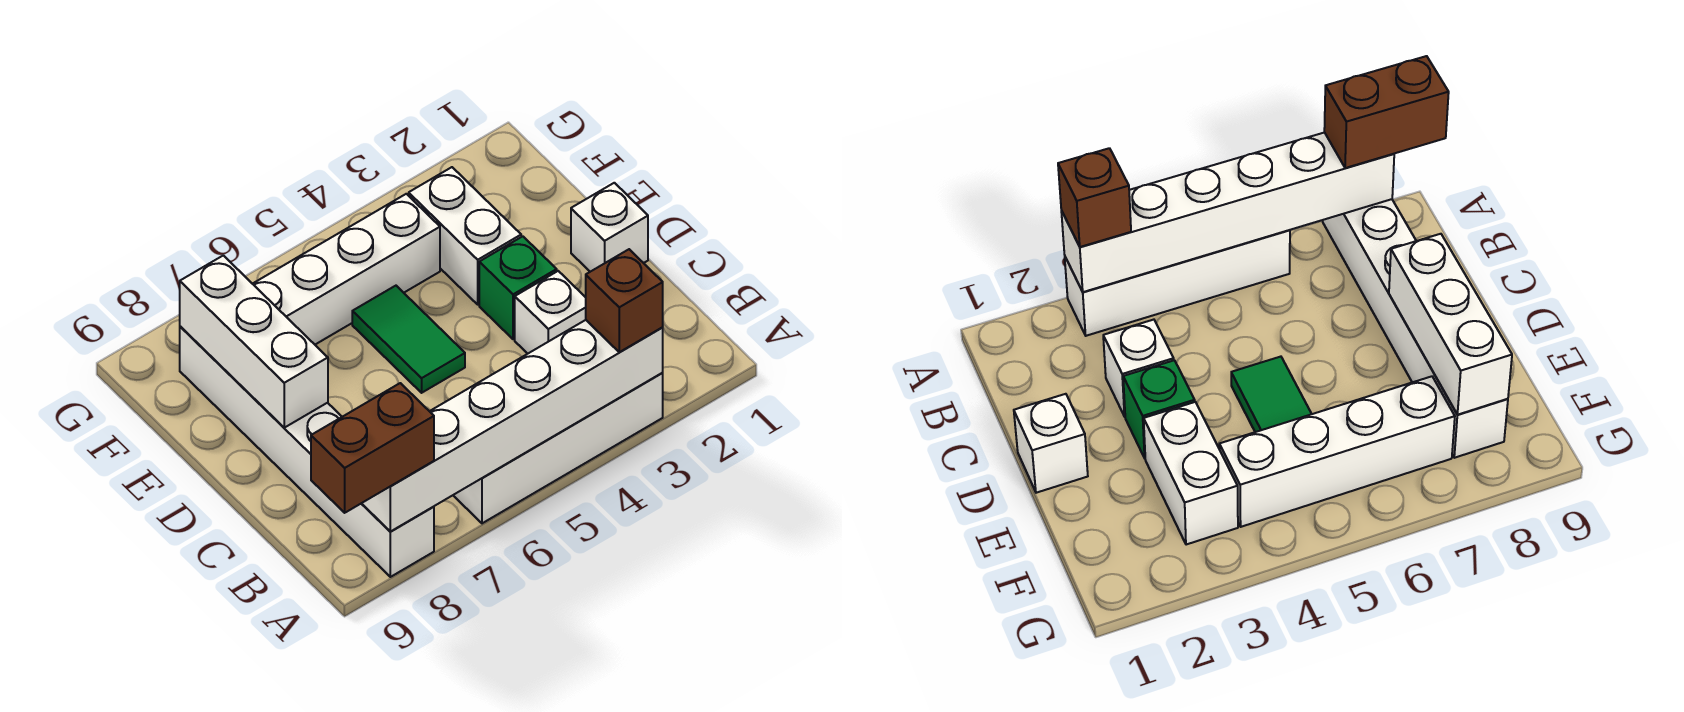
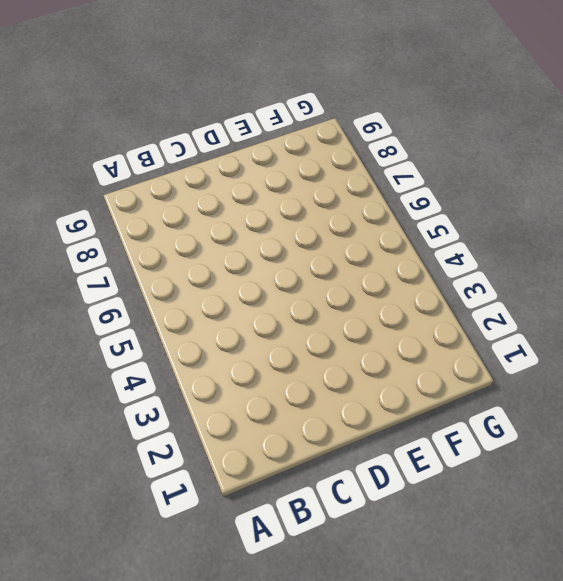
none -> white brick A3:A6 level 1
none -> white brick A8:F8 level 1
none -> white brick C3 level 1

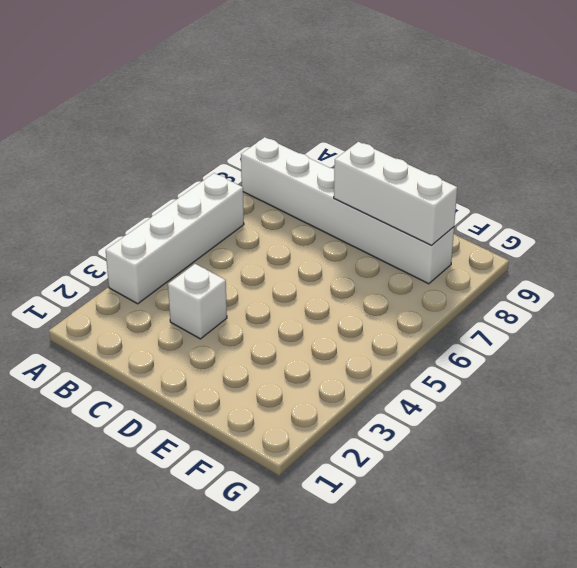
none -> white brick D1 level 1
none -> green brick D3 level 1
none -> green tile D5:E5 level 1

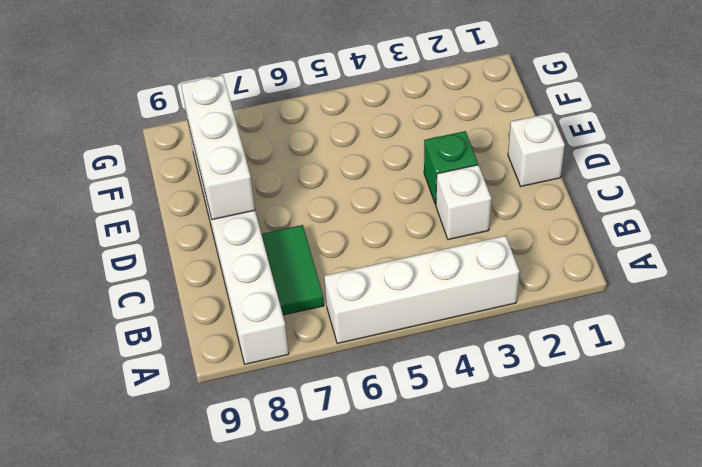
green tile B7:C7 level 1 -> green tile D5:E5 level 1
none -> white brick E3:F3 level 1
none -> white brick F4:F7 level 1
none -> white brick A3:A8 level 2

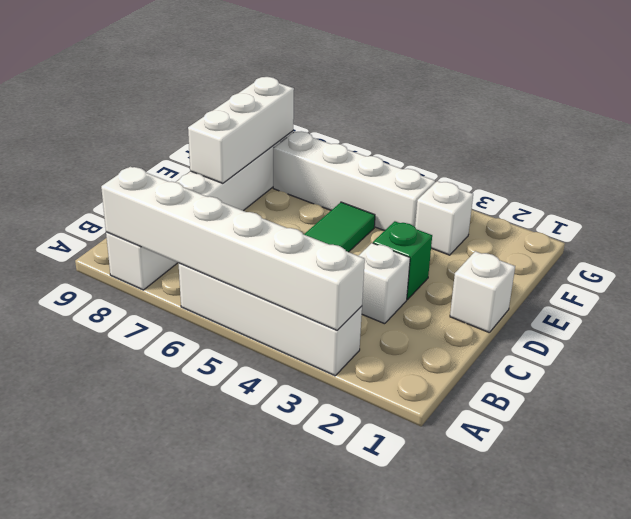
white brick F3 level 1 -> white brick E3:F3 level 1
none -> brown brick A3 level 3
none -> brown brick A8:A9 level 3

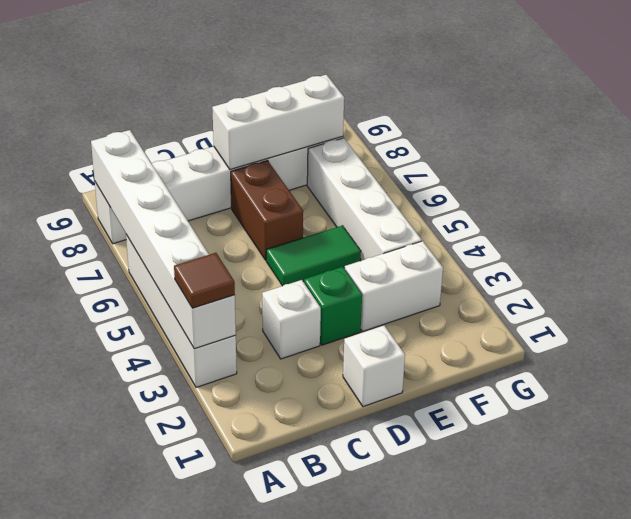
brown tile A3 level 3 -> brown brick A3 level 3
brown brick D6:D7 level 1 -> brown brick A8:A9 level 3

